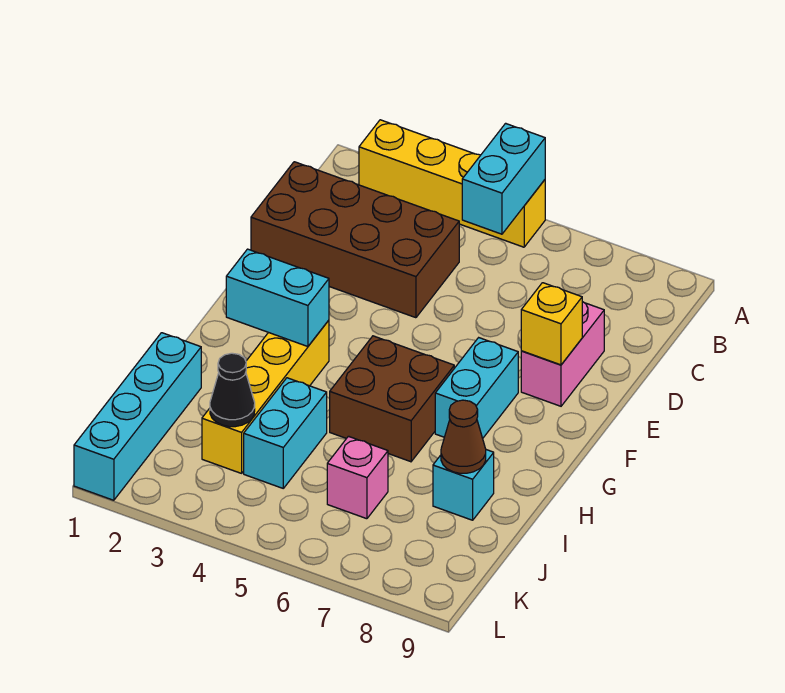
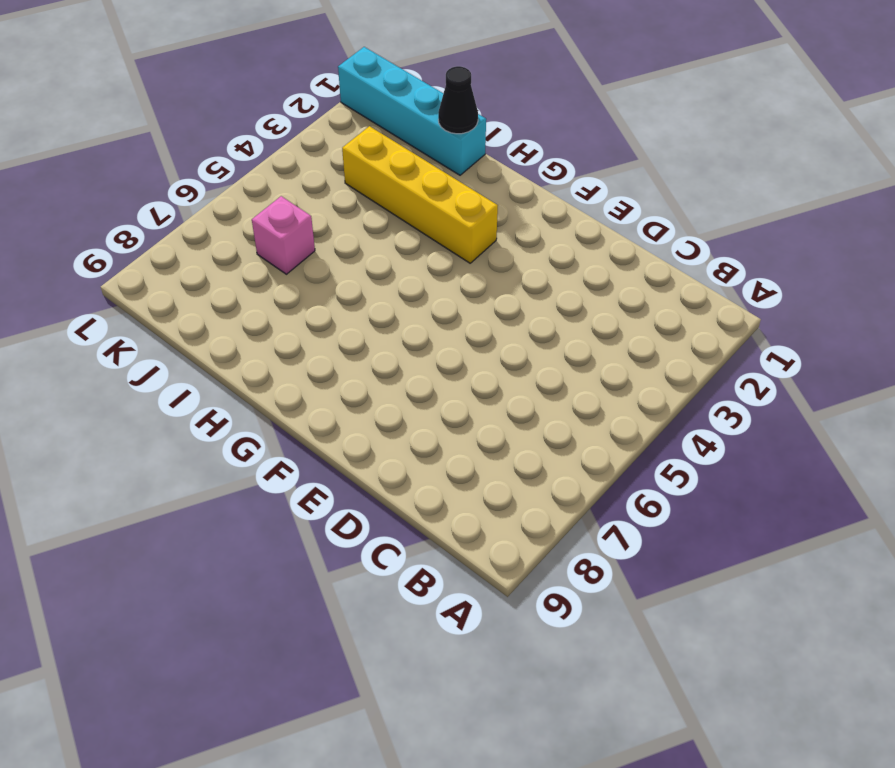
black cone I1 level 2 -> black cone J3 level 2
none -> yellow brick A2:A5 level 1
none -> brown brick C1:D4 level 1
none -> pink brick D8:E8 level 1

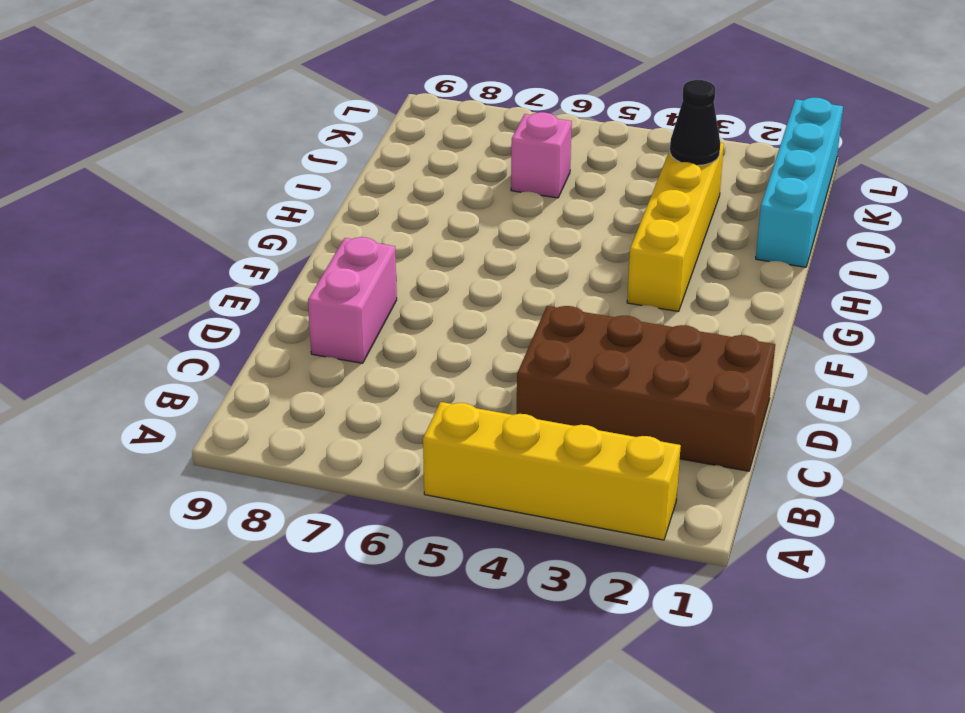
none -> cyan brick F7:G7 level 1
none -> brown brick G5:H6 level 1
none -> cyan brick I4:J4 level 1

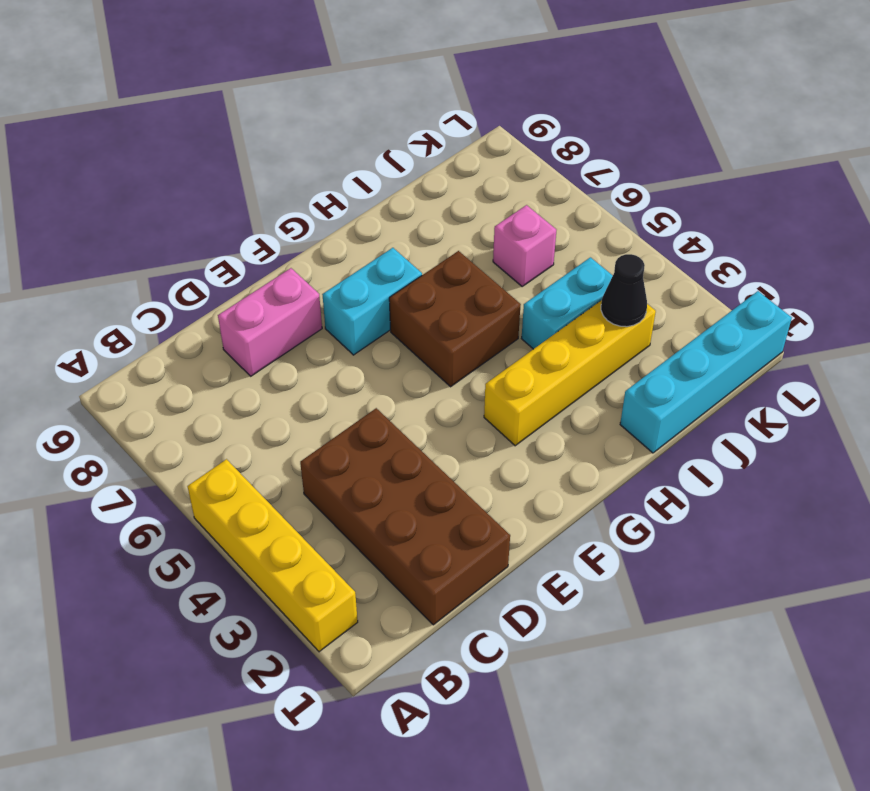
none -> cyan brick I8 level 1
none -> cyan brick A5:B5 level 2
none -> yellow brick E8 level 2

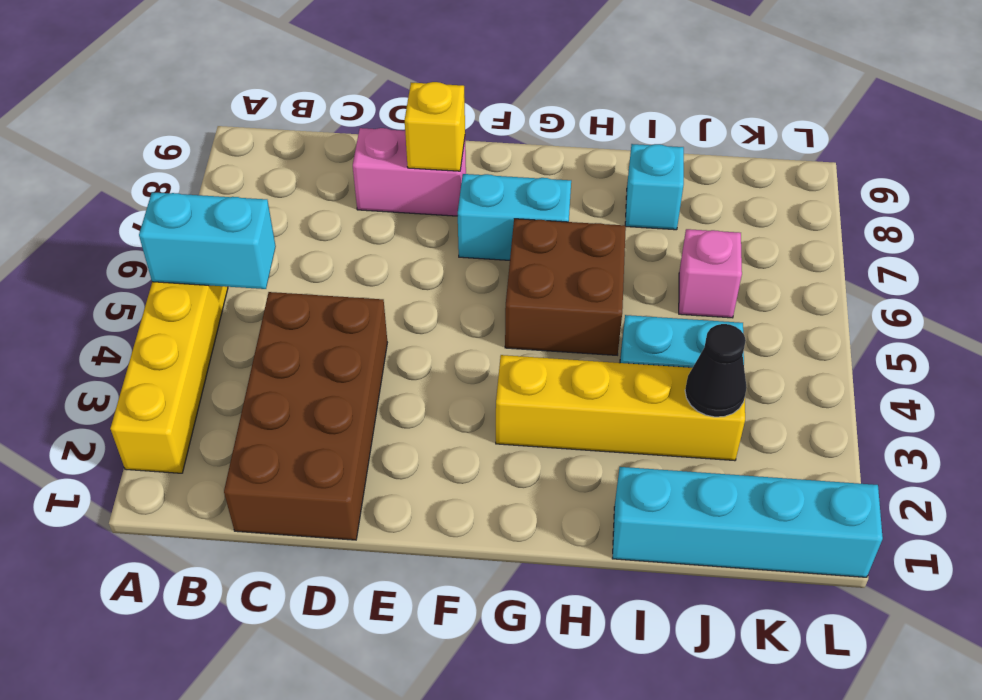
none -> cyan brick G2:G3 level 2
none -> brown cone I8 level 2

